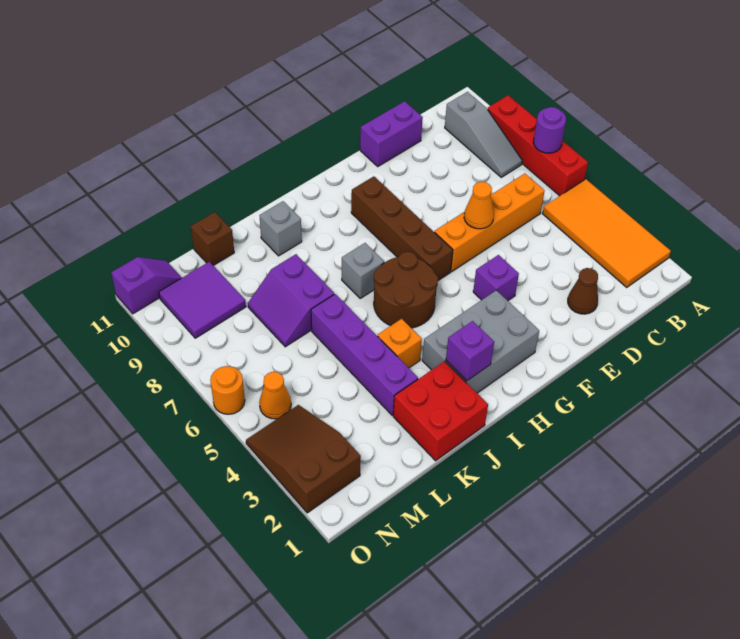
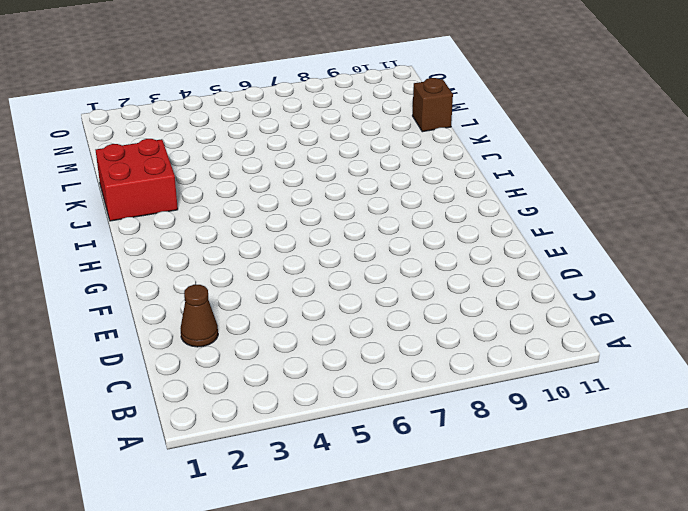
none -> orange tile A2:B5 level 1
none -> red brick A6:A9 level 1
none -> grey slope B8:B10 level 1 top 10

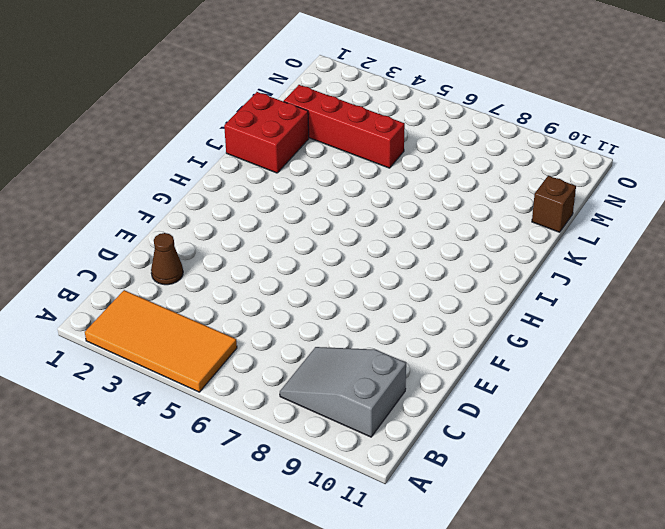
grey slope B8:C10 level 1 top 10 -> grey slope B8:B10 level 1 top 10
red brick L2:L5 level 1 -> red brick A6:A9 level 1
none -> orange brick C6:F6 level 1
none -> purple brick D11:E11 level 1
none -> purple brick F4 level 1

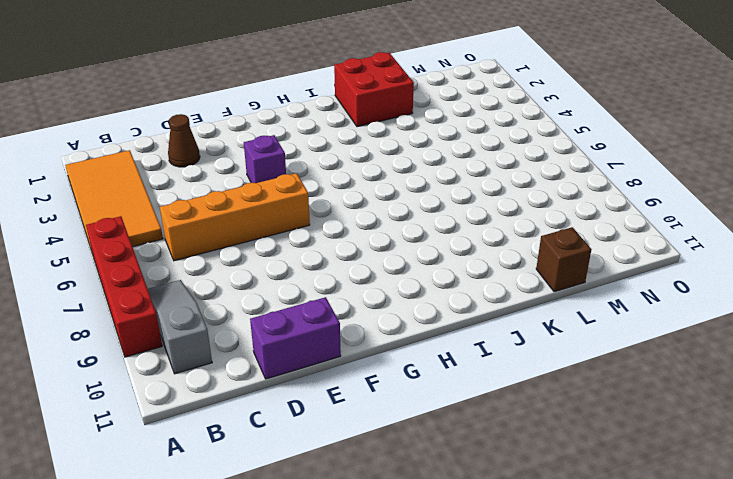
none -> grey brick G2:I3 level 1
none -> brown brick G6:G9 level 1
none -> brown round brick H5:I6 level 1

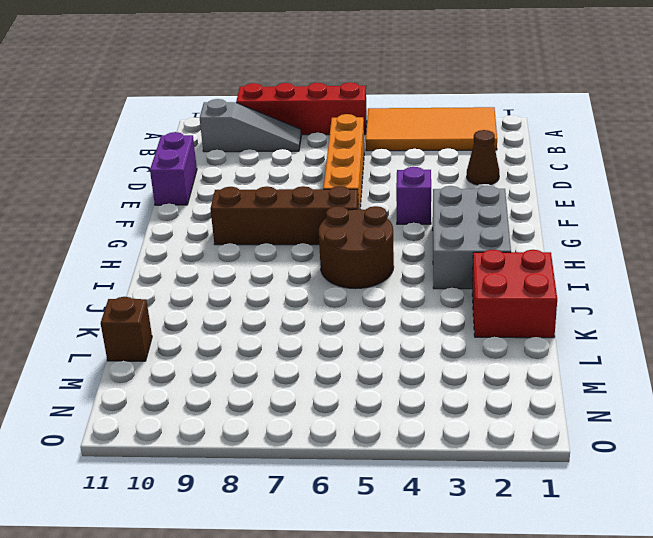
none -> grey brick I7 level 1
none -> orange brick J4 level 1
none -> grey brick J10 level 1

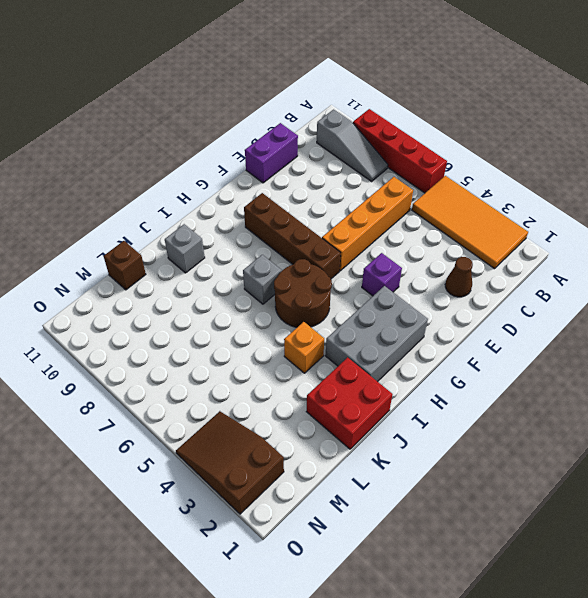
none -> purple brick K3:K6 level 1
none -> purple slope K7:L8 level 1 top K
none -> purple tile M9:N10 level 1

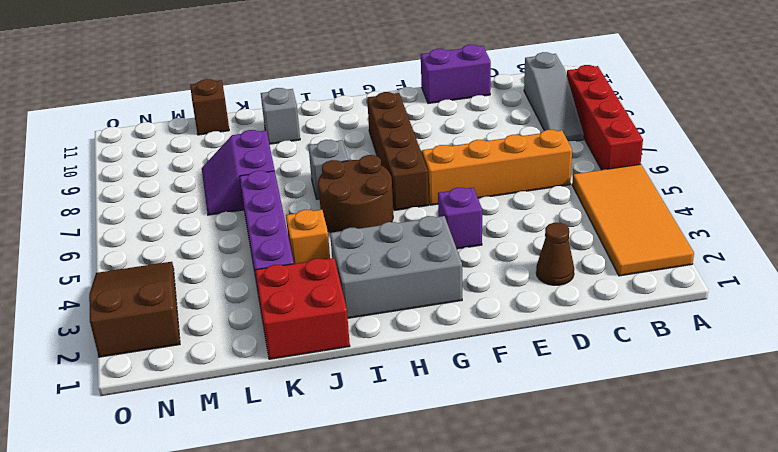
none -> purple tile M9:N10 level 1
none -> orange cone N5 level 1
none -> purple slope N11:O11 level 1 top O

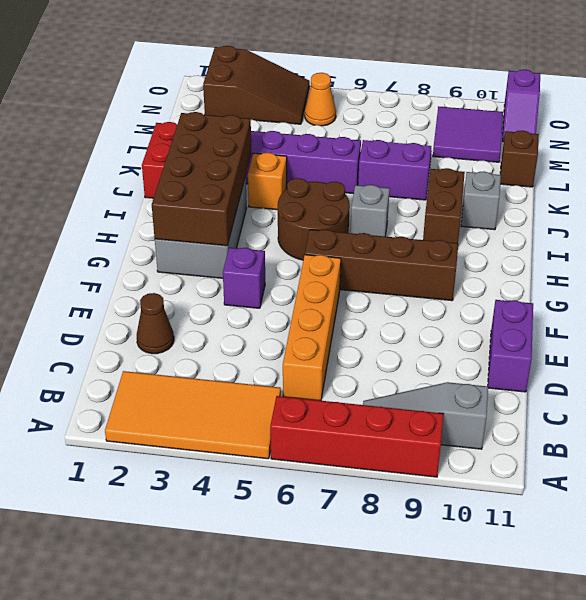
brown brick G2:J3 level 2 -> purple brick I2 level 2
brown brick I9:J9 level 1 -> none
none -> orange round brick O6 level 1
none -> purple round brick A7 level 2
none -> orange cone E6 level 2

